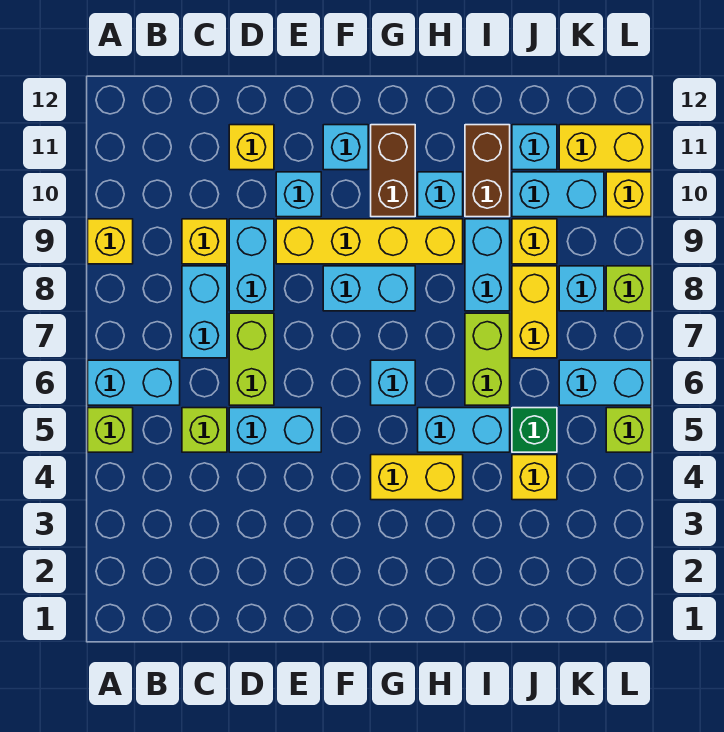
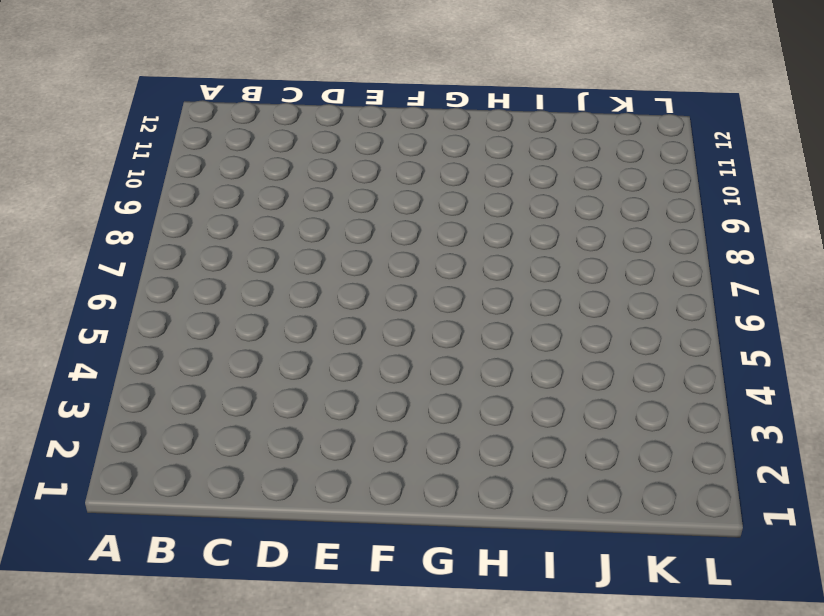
none -> lime brick A5 level 1
none -> cyan brick A6:B6 level 1
none -> yellow brick A9 level 1
none -> lime brick C5 level 1

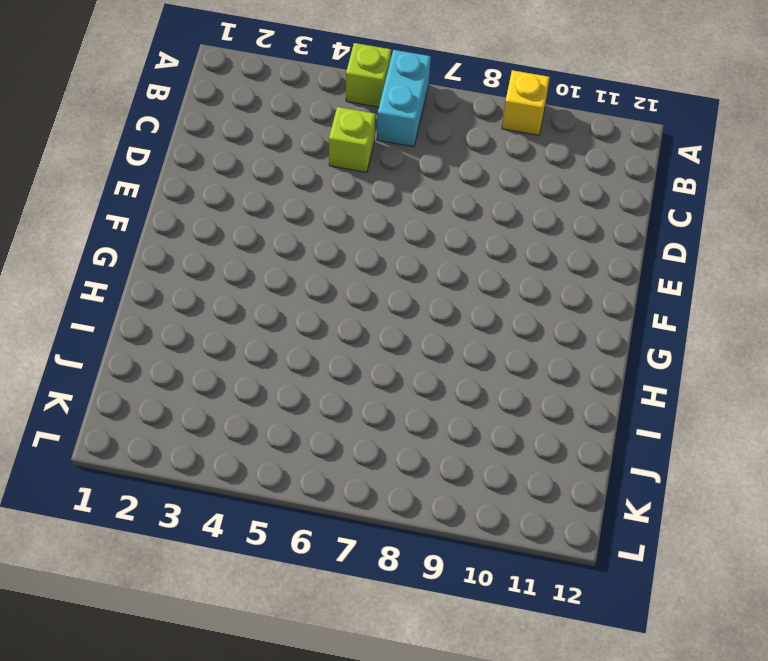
none -> cyan brick C7:C8 level 1
none -> yellow brick C9 level 1
none -> cyan brick D5:E5 level 1
none -> lime brick D6:D7 level 1

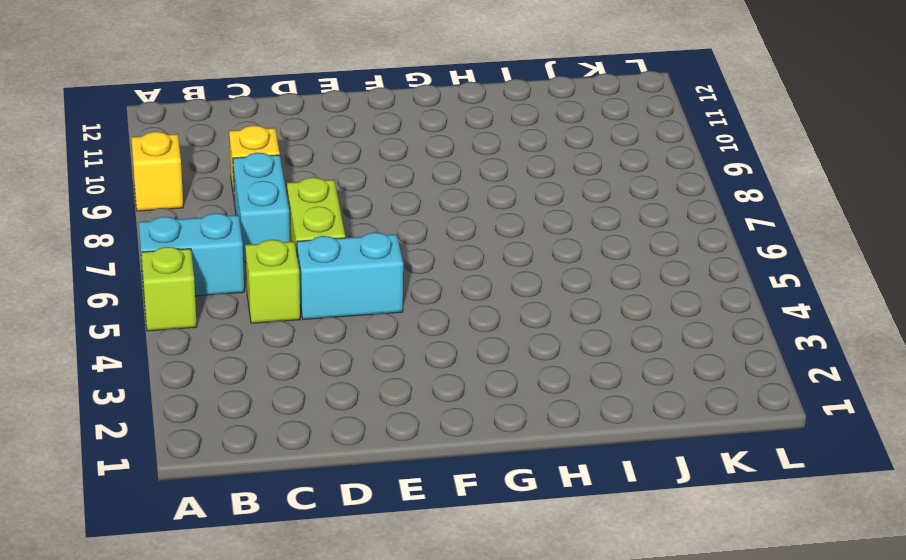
none -> cyan brick D8:D9 level 1
none -> yellow brick D11 level 1
none -> yellow brick E9:H9 level 1
none -> cyan brick E10 level 1

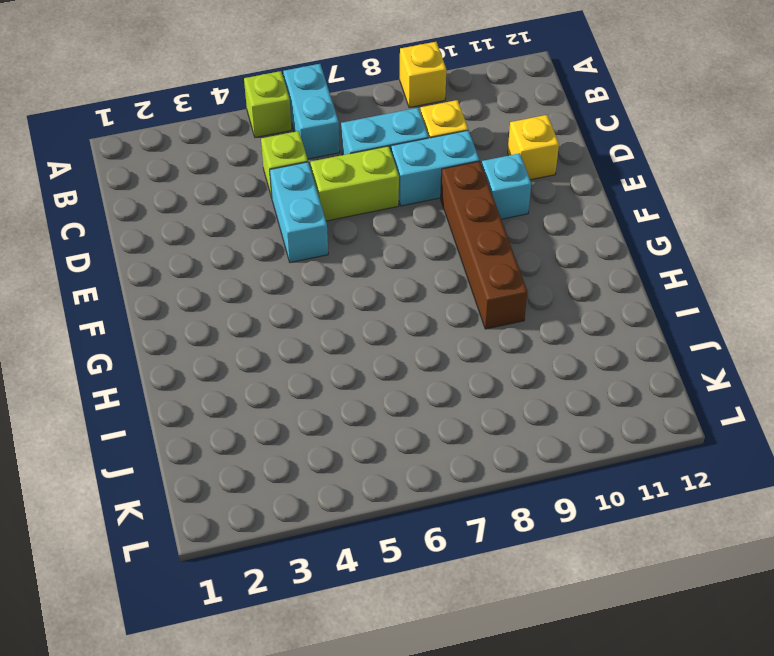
brown brick E9:H9 level 1 -> yellow brick E9:H9 level 1
none -> cyan brick F8:G8 level 1
none -> cyan brick F11 level 1
none -> yellow brick G4:H4 level 1
none -> cyan brick G6 level 1

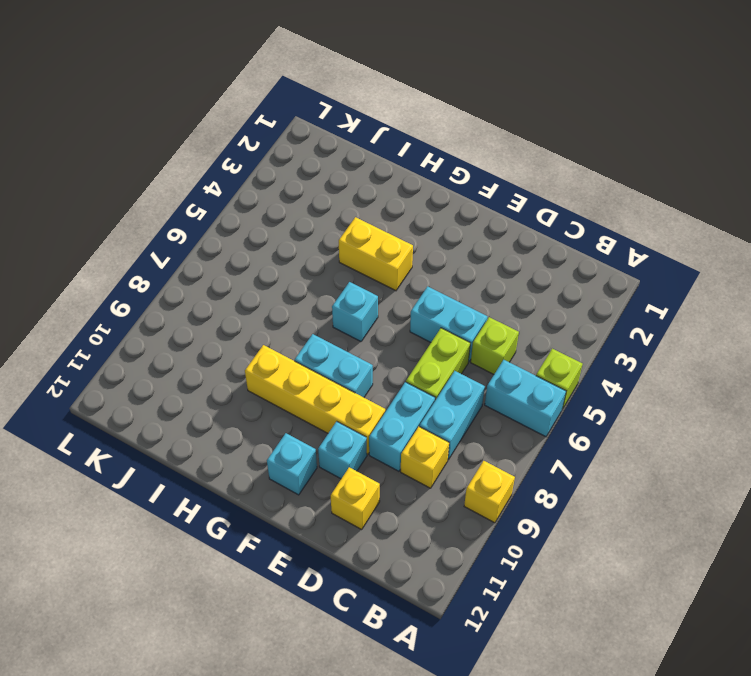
none -> brown brick G10:G11 level 1
none -> cyan brick H5:I5 level 1
none -> cyan brick H10 level 1
none -> lime brick I6:I7 level 1

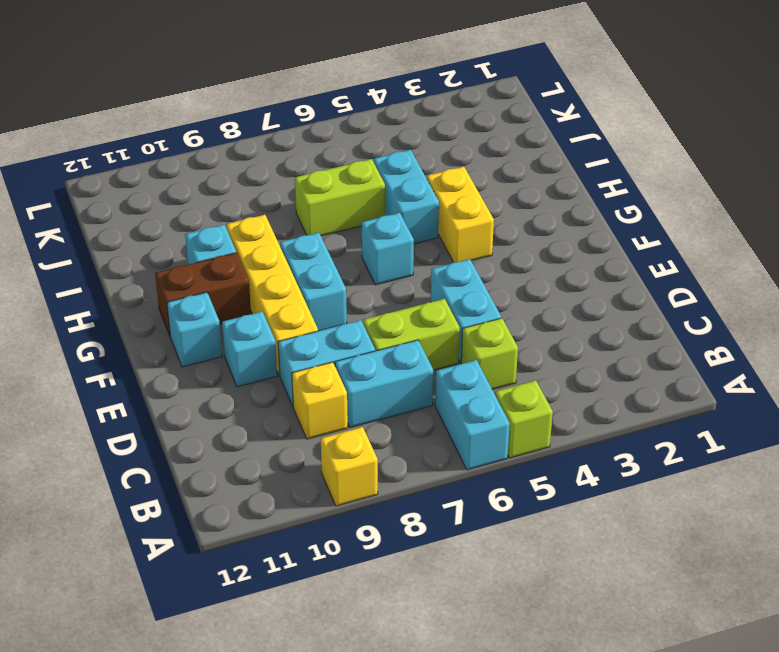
none -> yellow brick D11 level 1
none -> cyan brick I8:I9 level 1
none -> brown brick I10:I11 level 1
none -> yellow brick J4 level 1

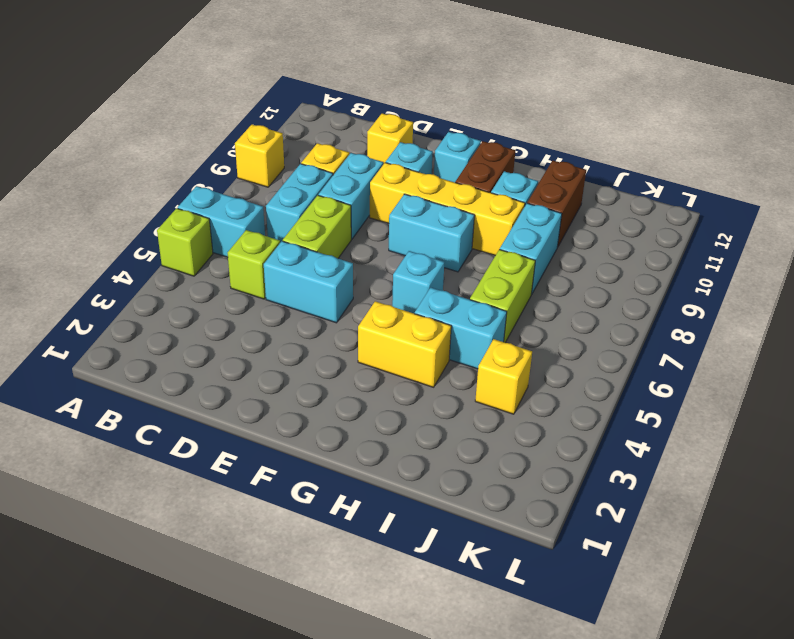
none -> green brick J5 level 1
none -> yellow brick J7:J8 level 1
none -> yellow brick J9 level 1
none -> cyan brick J10:K10 level 1

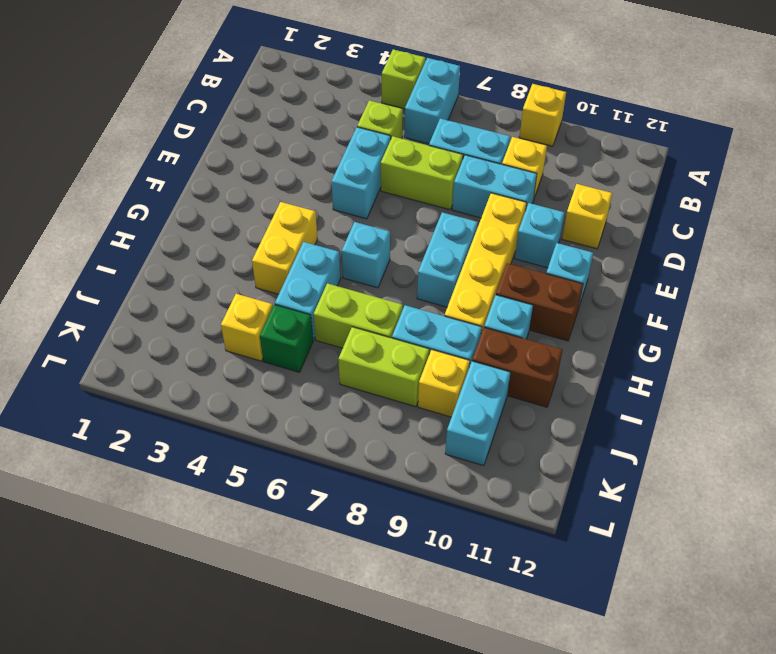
lime brick J7:J8 level 1 -> yellow brick J7:J8 level 1
none -> cyan brick J11 level 1
none -> cyan brick K6:L6 level 1
none -> cyan brick K8 level 1
none -> yellow brick K11:L11 level 1

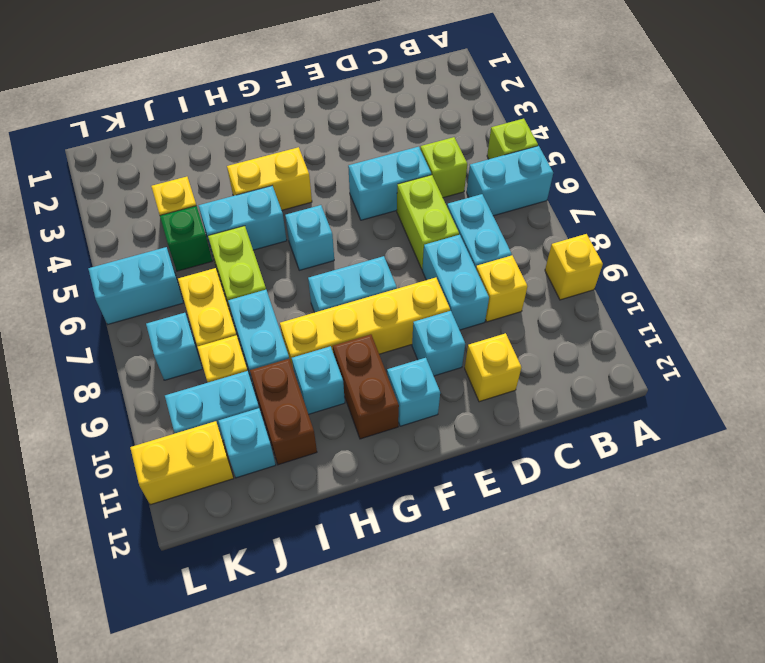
none -> lime brick L5 level 1
none -> lime brick L8 level 1
none -> yellow brick L10 level 1

